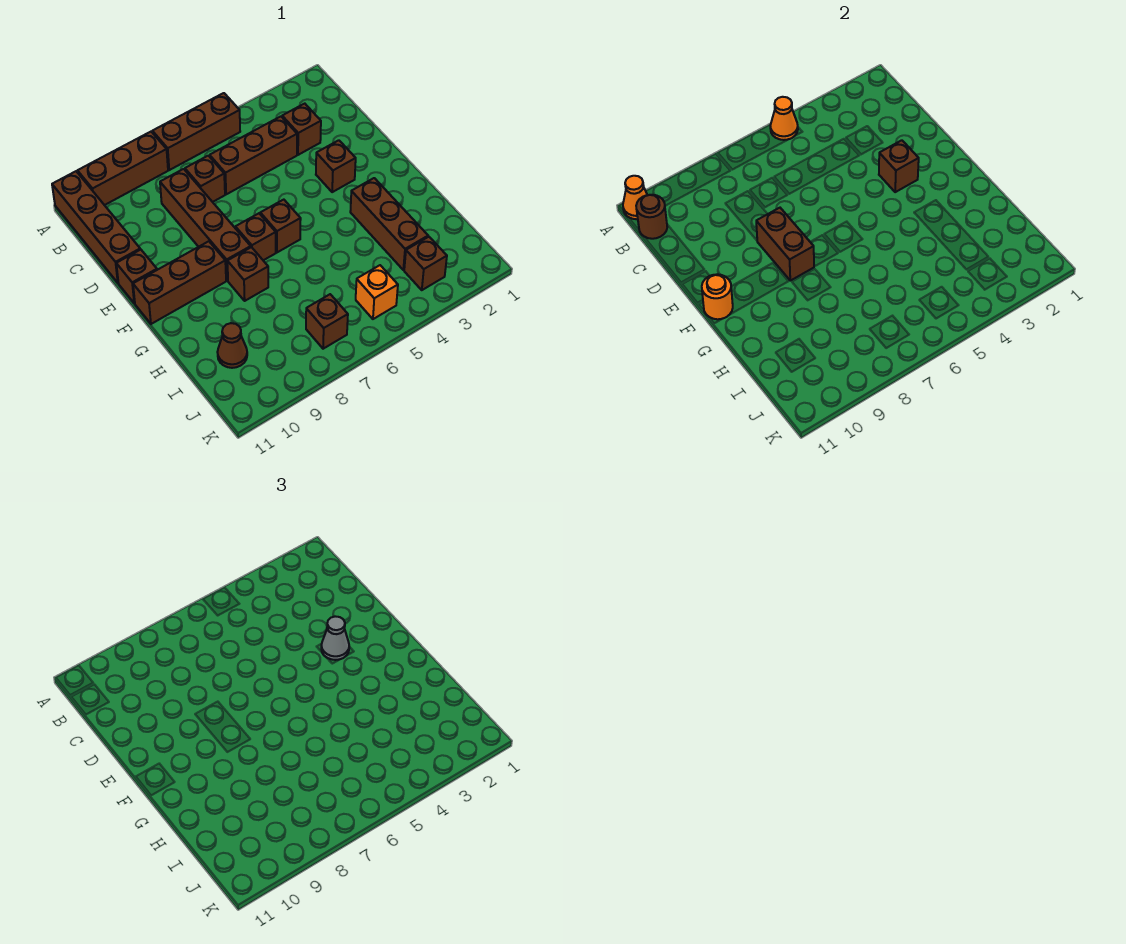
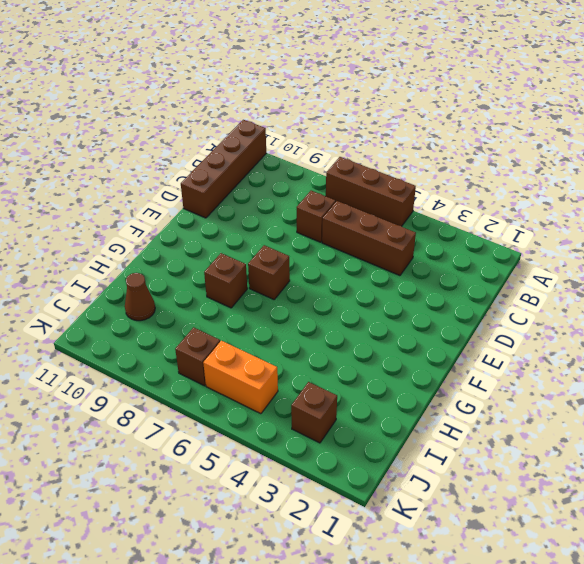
orange brick J5:J6 level 1 -> orange brick J5 level 1
none -> brown brick A8:A10 level 1
none -> brown brick C3 level 1
none -> brown brick C8:F8 level 1

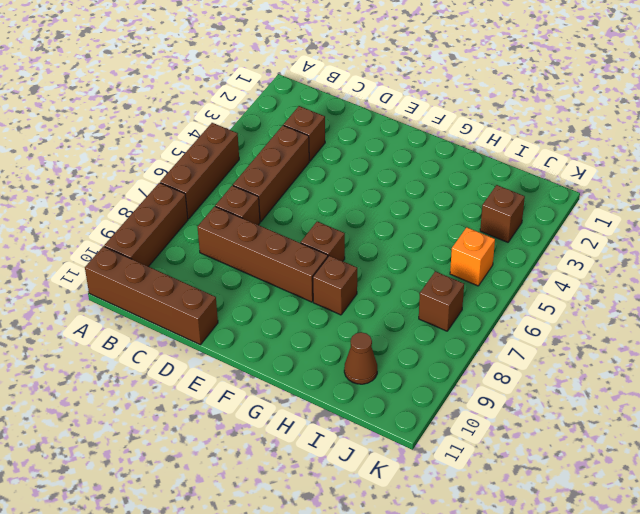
none -> brown brick E3 level 1
none -> brown brick E11 level 1
none -> brown brick F6 level 1

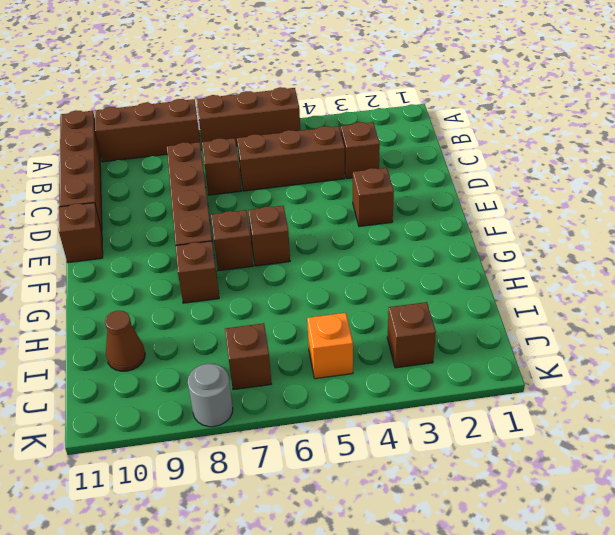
grey round brick K8 level 1 -> none
none -> brown brick F9:F11 level 1
none -> brown brick G3:I3 level 1
none -> orange cone A5 level 2

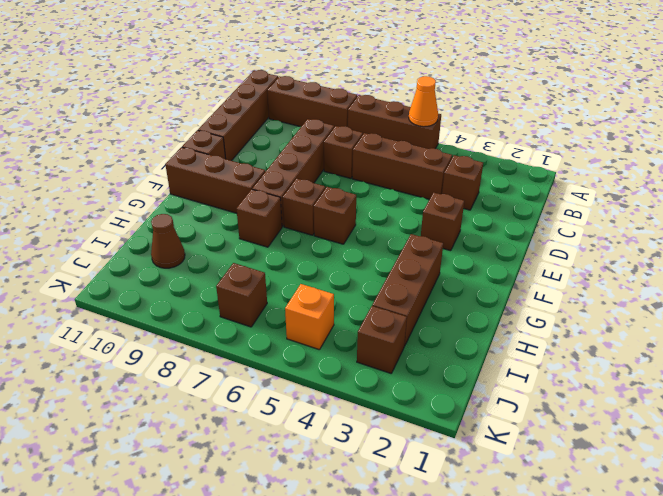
none -> orange cone A11 level 2
none -> brown round brick B11 level 2
none -> brown brick E3 level 2

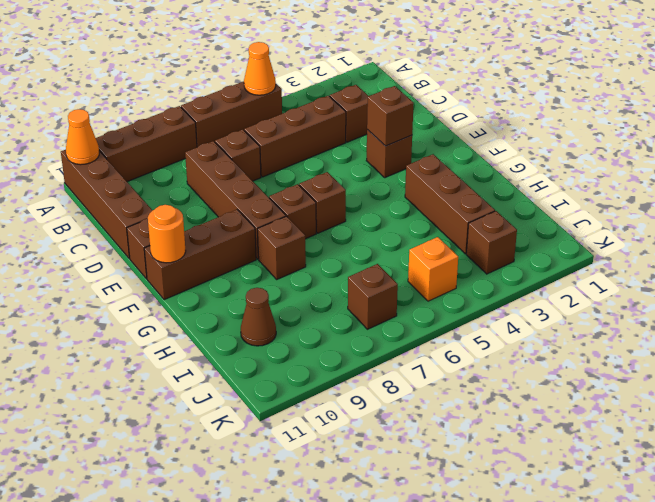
none -> brown round brick B11 level 2
none -> brown brick E8:F8 level 2
none -> grey cone E3 level 3

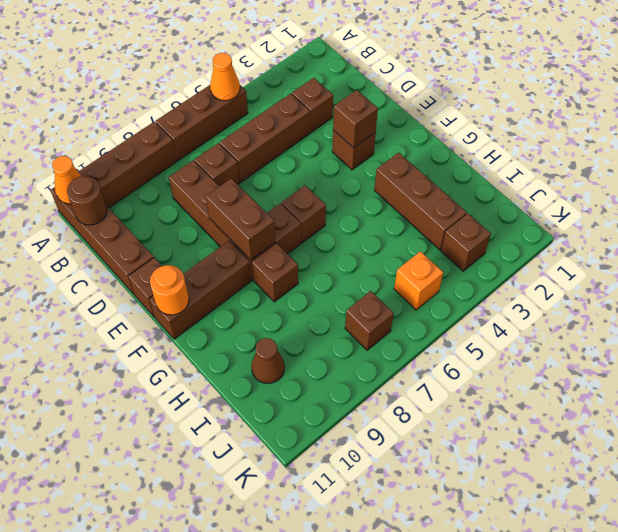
none -> grey cone E3 level 3

